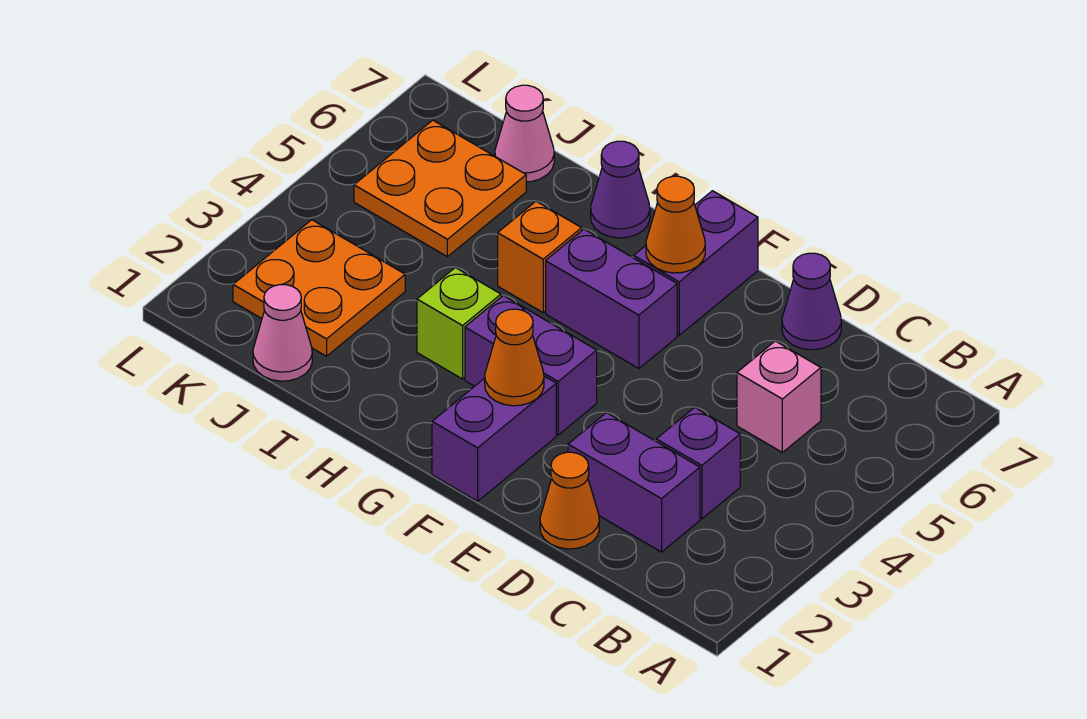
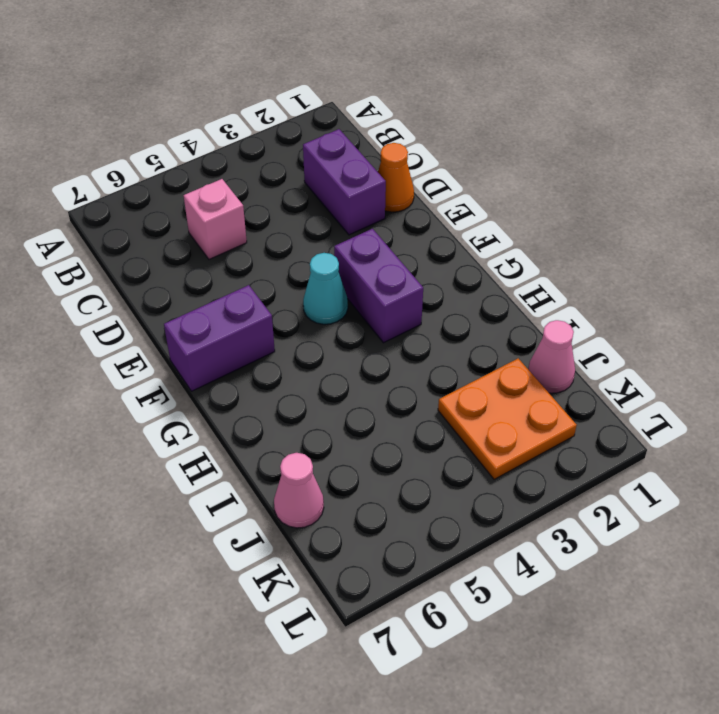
cyan cone F4 level 1 -> none
none -> purple brick C3 level 1
none -> purple cone D7 level 1
none -> purple brick F1:F2 level 1

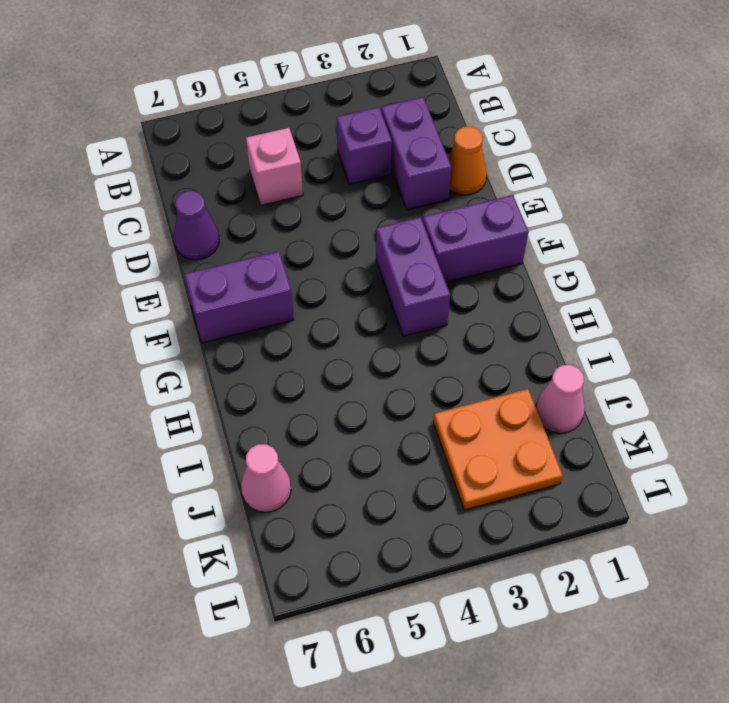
none -> purple brick F5:G5 level 1
none -> lime brick H3 level 1
none -> orange brick H5 level 1

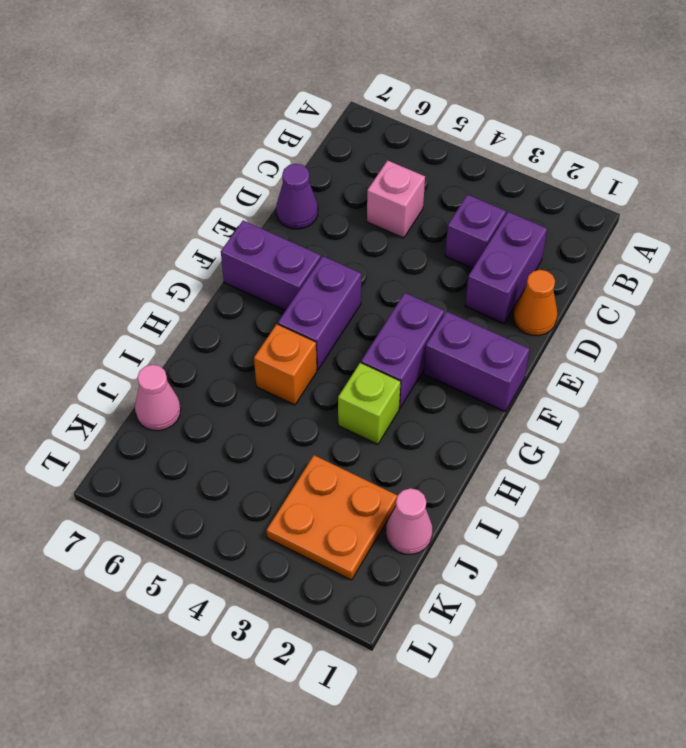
none -> purple cone H7 level 1
none -> orange plate J5:K6 level 1
none -> orange cone F2 level 2

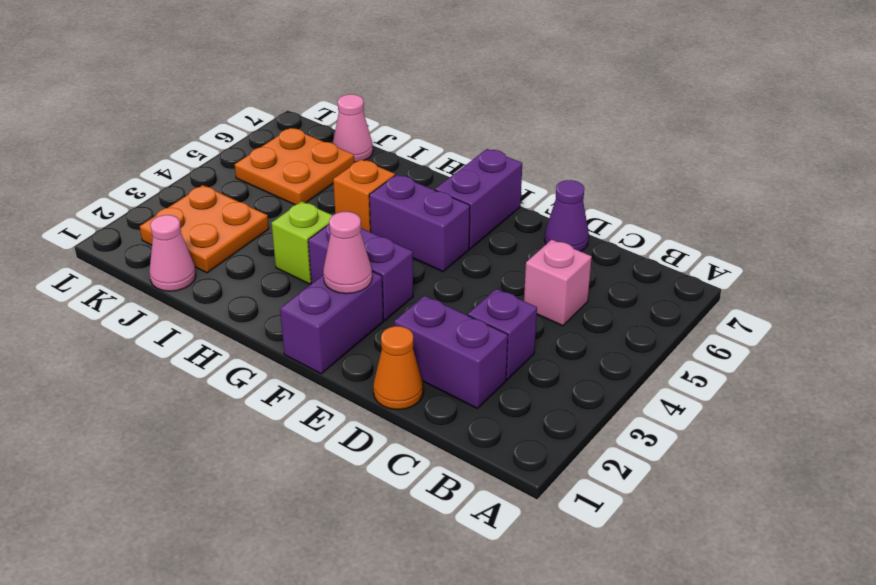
pink cone F2 level 2 -> orange cone F2 level 2
none -> purple cone H7 level 1
none -> orange cone F6 level 2

